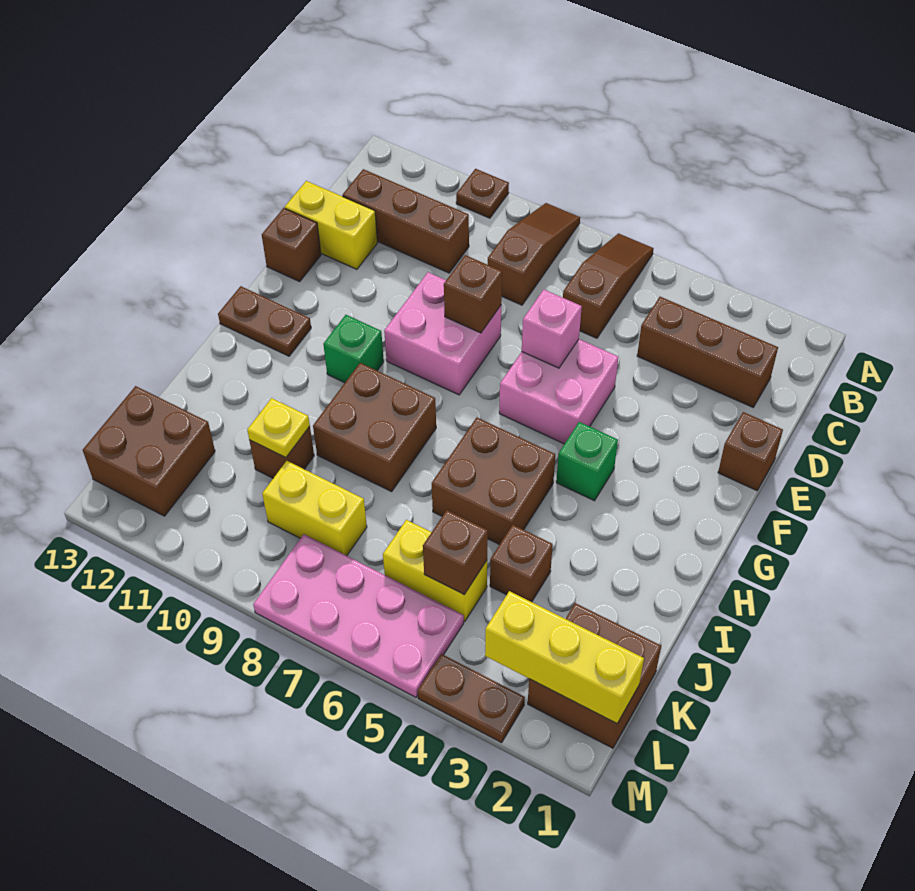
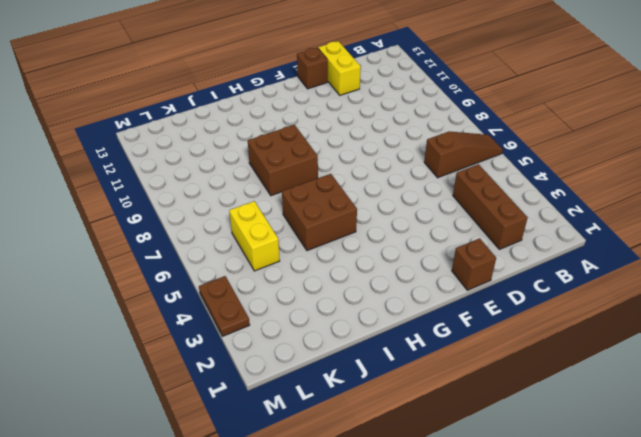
none -> brown slope A8:C8 level 1 top C
none -> brown plate A10 level 1
none -> brown brick C10:C12 level 1

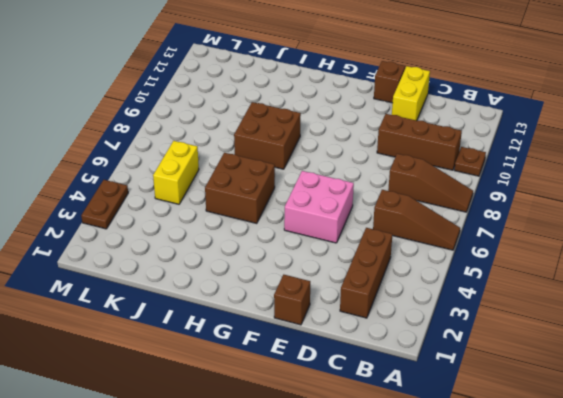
brown brick B10:D10 level 1 -> brown brick C10:C12 level 1
none -> pink brick E8:F9 level 1
none -> green brick G4 level 1
none -> green brick G10 level 1

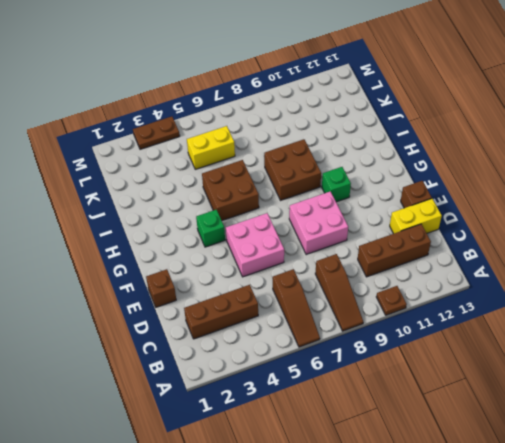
none -> brown plate G12:G13 level 1
none -> brown brick J4 level 1
none -> brown brick J10 level 1

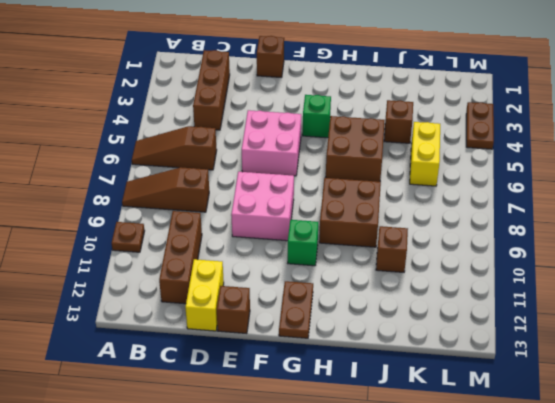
none -> brown brick K1:L2 level 1
none -> yellow brick K8:K9 level 1
none -> brown brick K12:L13 level 1

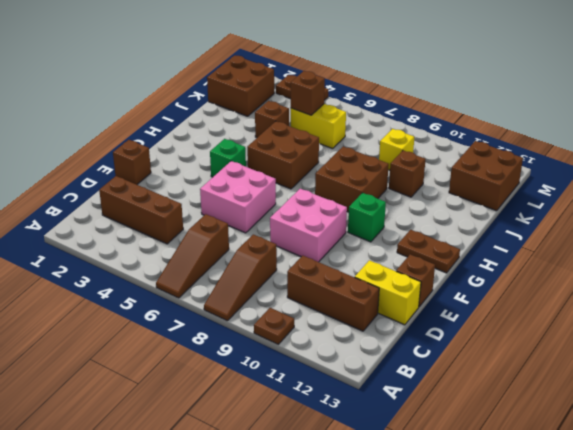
yellow brick K9 level 1 -> yellow brick K8:K9 level 1
none -> pink plate L5:M8 level 1
none -> pink brick E6 level 2
none -> brown brick E8 level 2

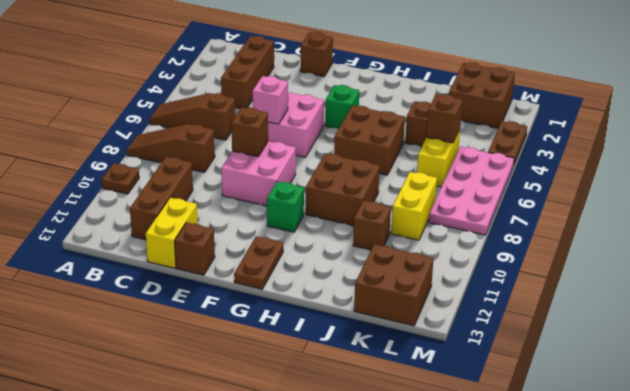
none -> yellow plate J10 level 2
none -> yellow brick L1:L3 level 2

